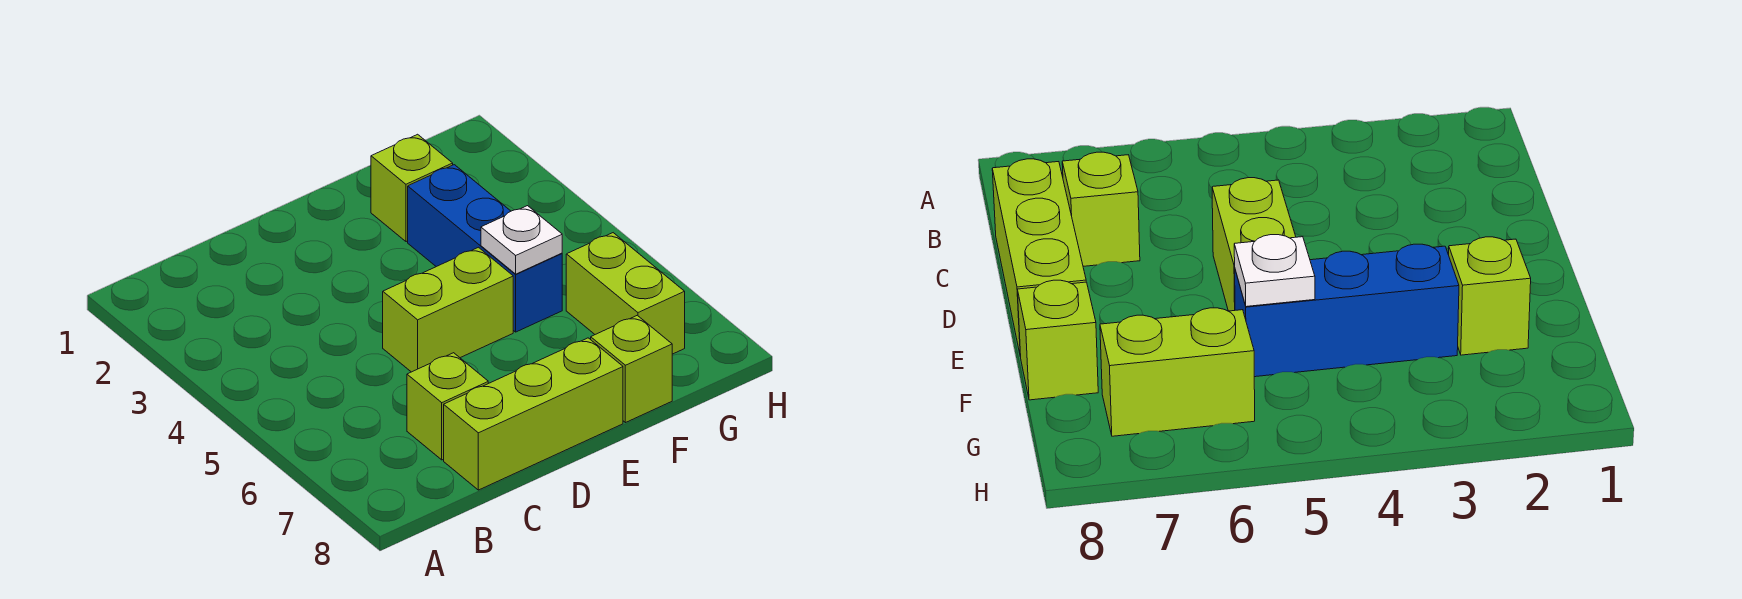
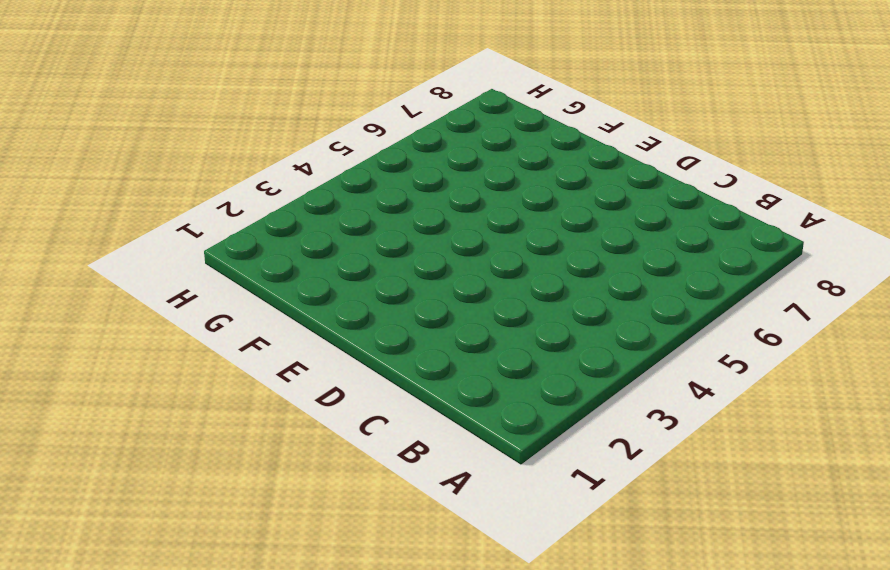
none -> lime brick C7 level 1
none -> lime brick C8:E8 level 1

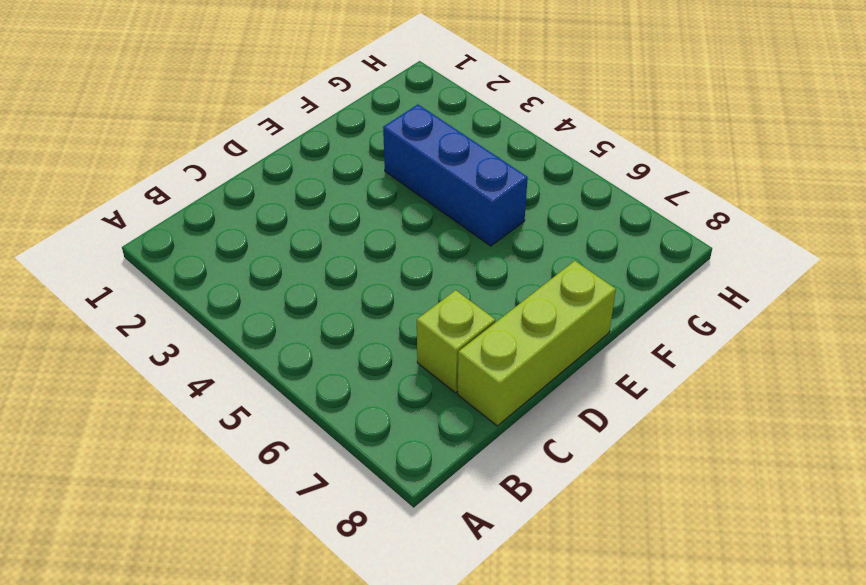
none -> lime brick D5:E5 level 1
none -> lime brick F2 level 1

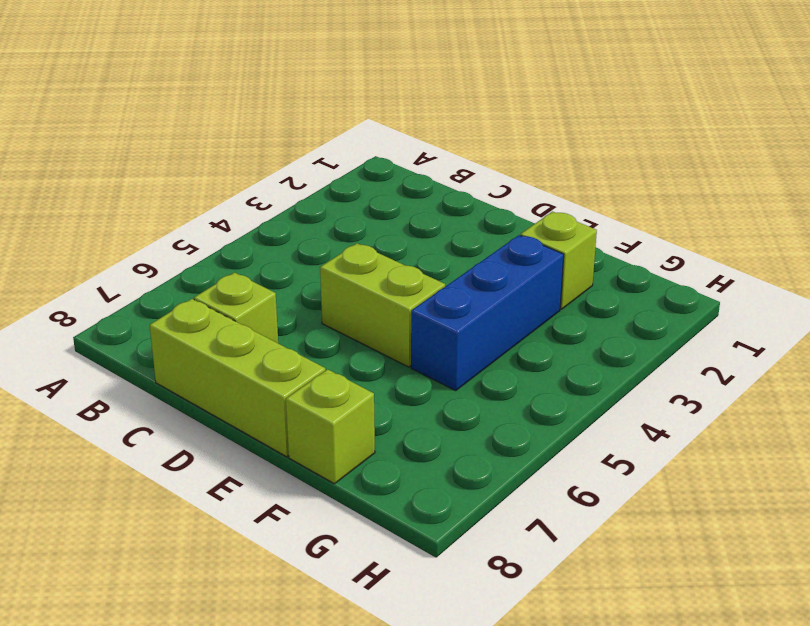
none -> lime brick G6:G7 level 1
none -> white plate F5 level 2

